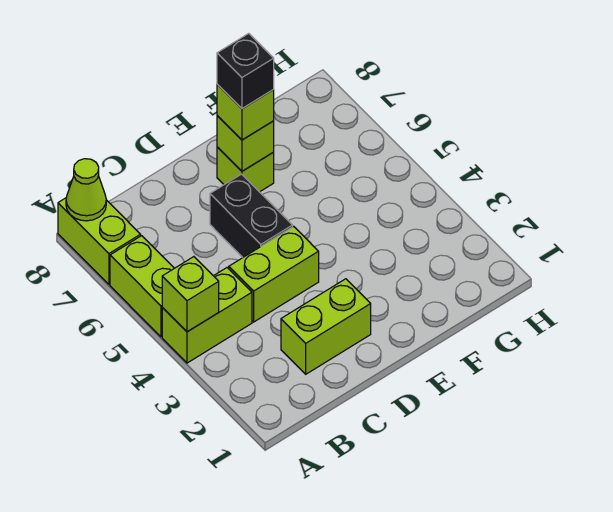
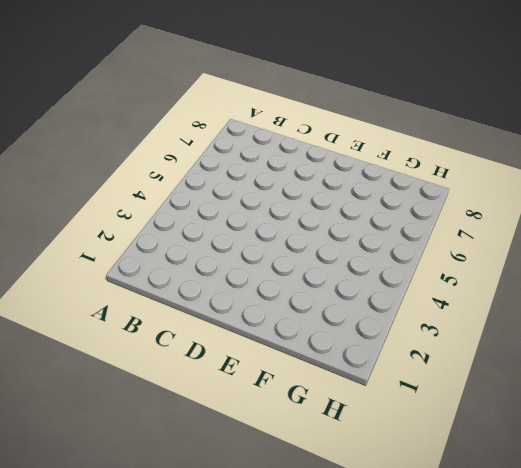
none -> lime brick A4:B4 level 1
none -> lime brick A5:A6 level 1
none -> lime brick A7:A8 level 1

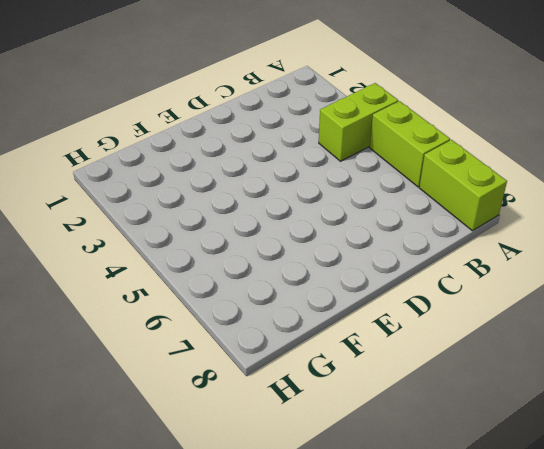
none -> lime brick C2:D2 level 1
none -> lime brick C4:D4 level 1
none -> black brick D5:D6 level 1

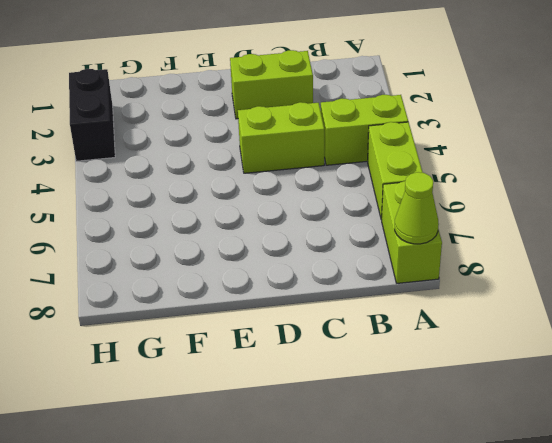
black brick H2:H3 level 1 -> black brick D5:D6 level 1
none -> lime brick E7 level 1
none -> lime brick A4 level 2
none -> lime brick E7 level 2

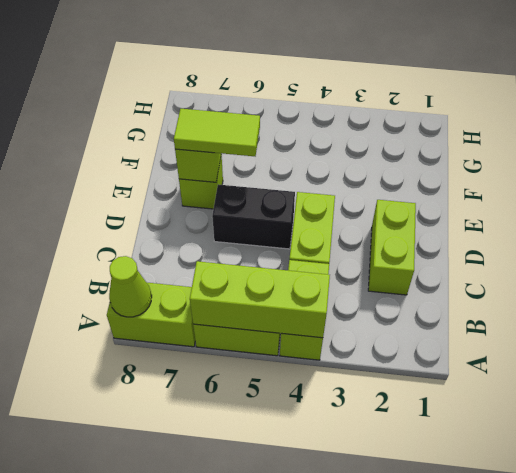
lime brick A4:A6 level 2 -> lime brick A4 level 2
lime tile E6:E7 level 3 -> lime brick E7 level 3
none -> black brick E7 level 4

